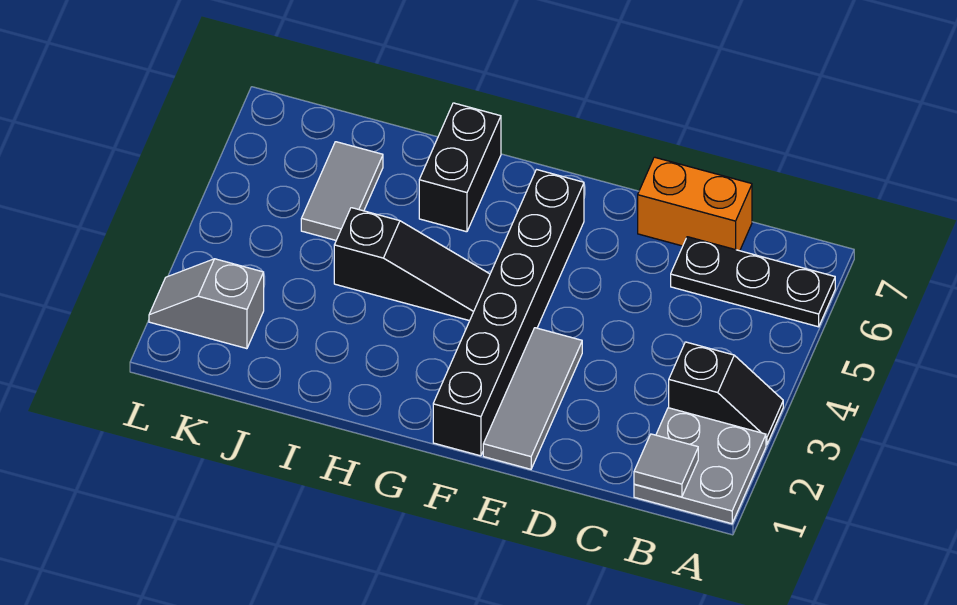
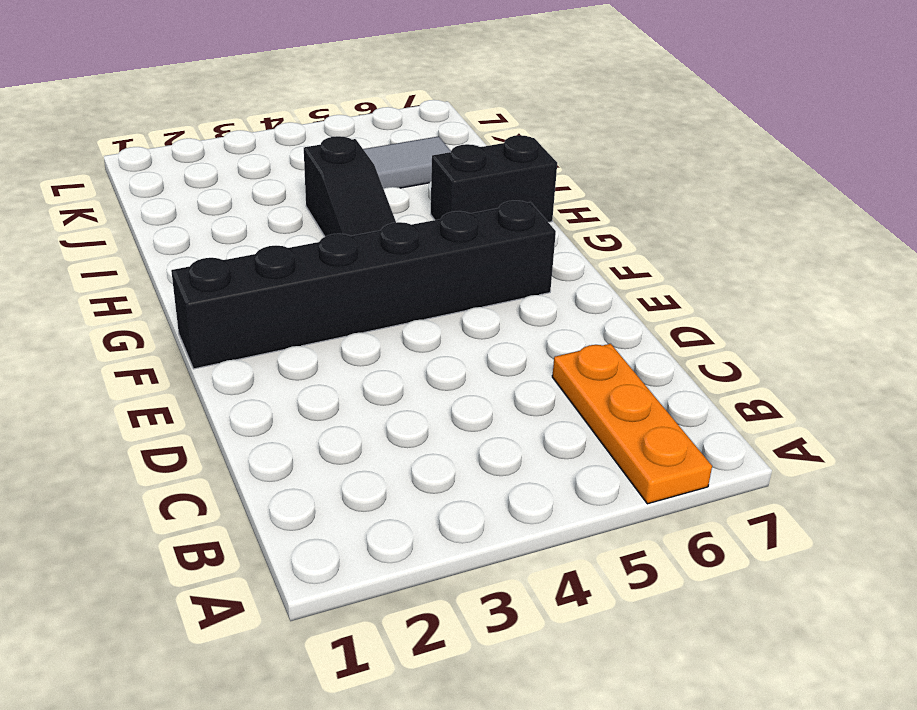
orange plate A6:C6 level 1 -> black plate A6:C6 level 1
none -> grey plate A1:B2 level 1
none -> black slope A3:B3 level 1 top B

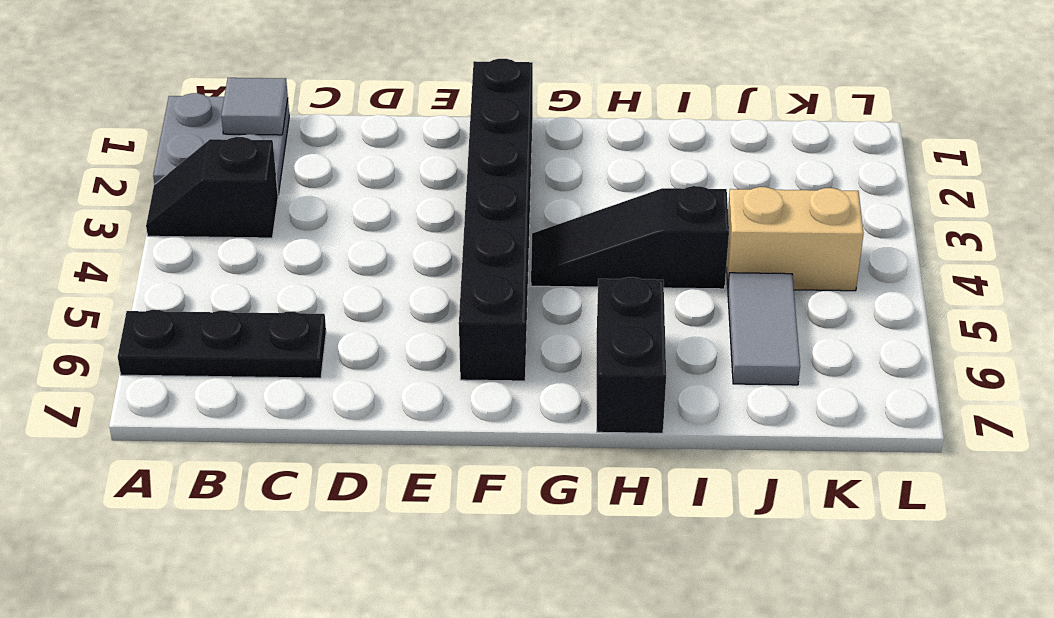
tan brick J4:K4 level 1 -> none
none -> orange brick C7:D7 level 1
none -> grey tile E1:E3 level 1

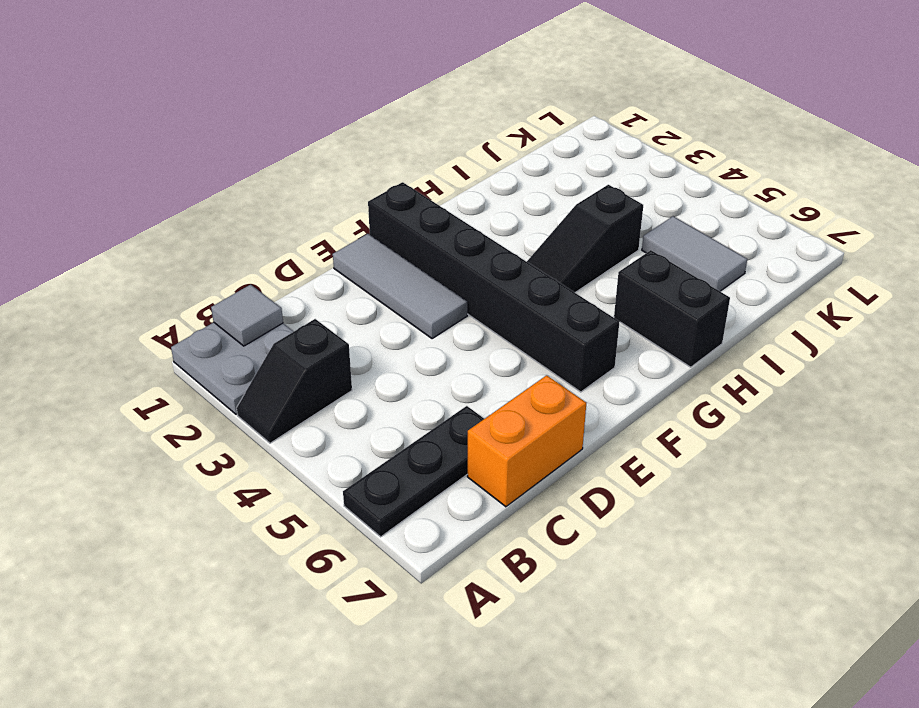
none -> grey slope K2:L2 level 1 top K

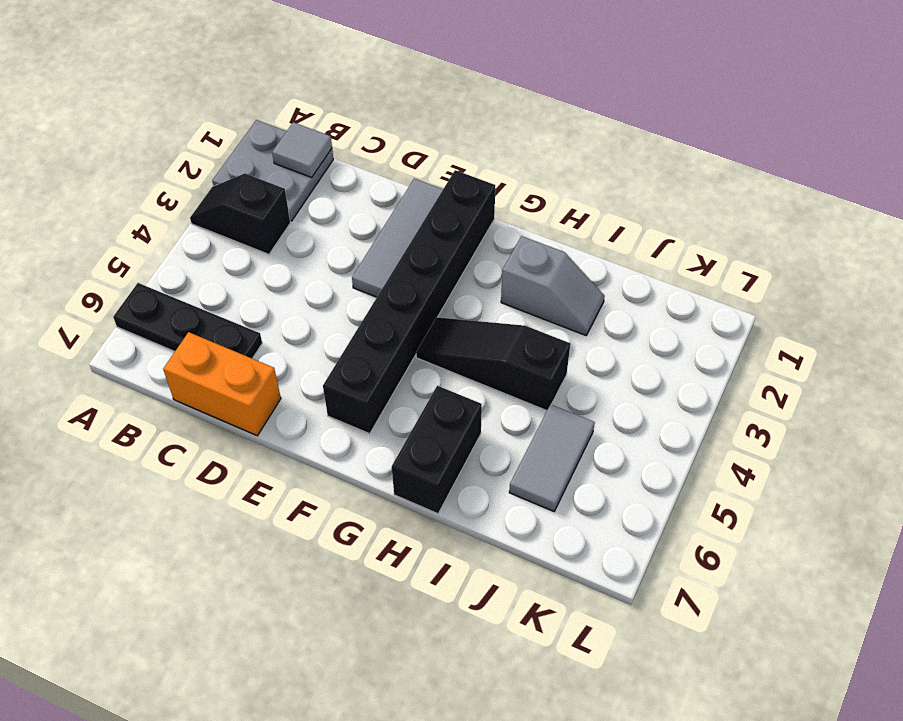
grey slope H2:I2 level 1 top H -> grey slope K2:L2 level 1 top K

